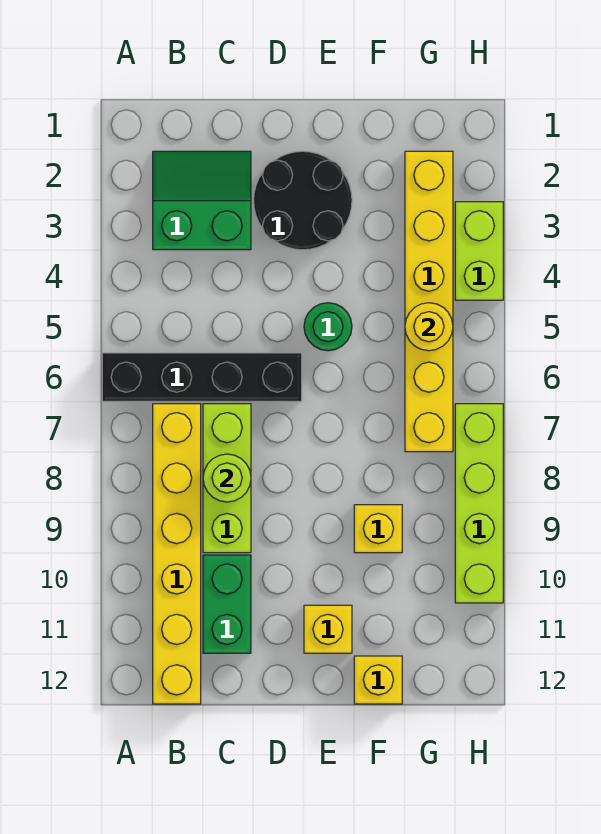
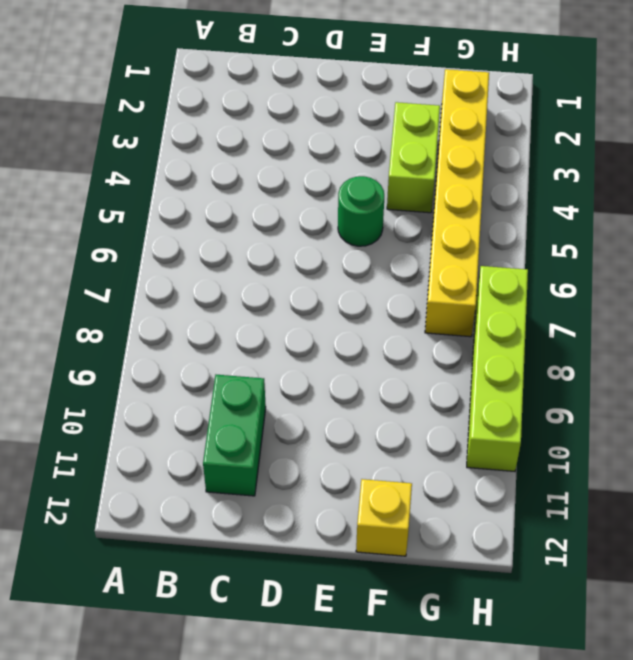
lime brick F3:F4 level 1 -> lime brick H3:H4 level 1
none -> black brick A6:D6 level 1
none -> green slope B2:C3 level 1 top 3
none -> yellow brick B7:B12 level 1

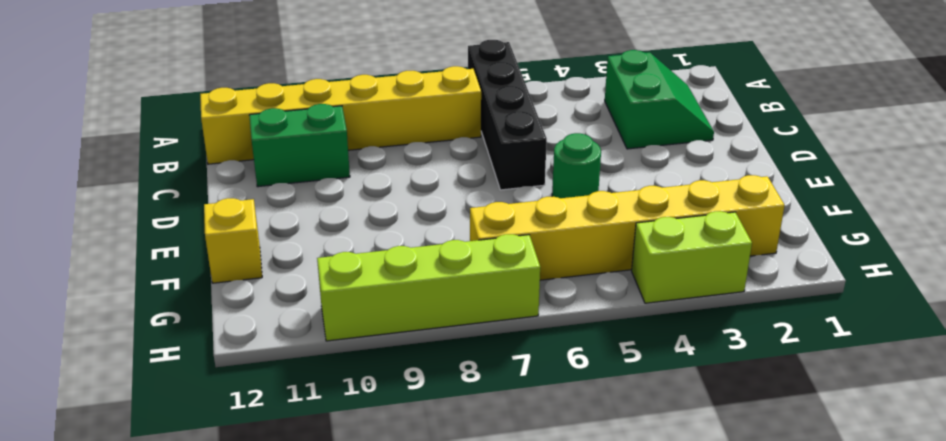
none -> lime brick C7:C9 level 1
none -> black round brick D2:E3 level 1
none -> yellow brick E11 level 1

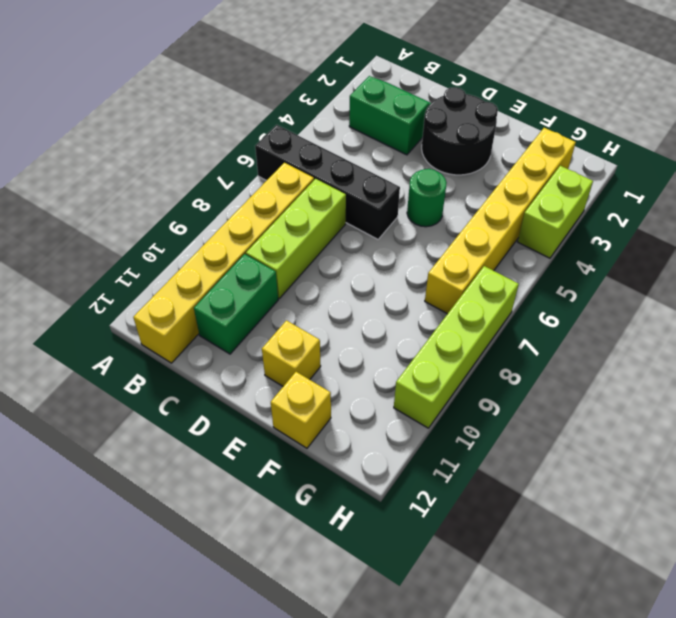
none -> yellow brick F9 level 1
none -> lime round brick C8 level 2
none -> yellow round brick G5 level 2

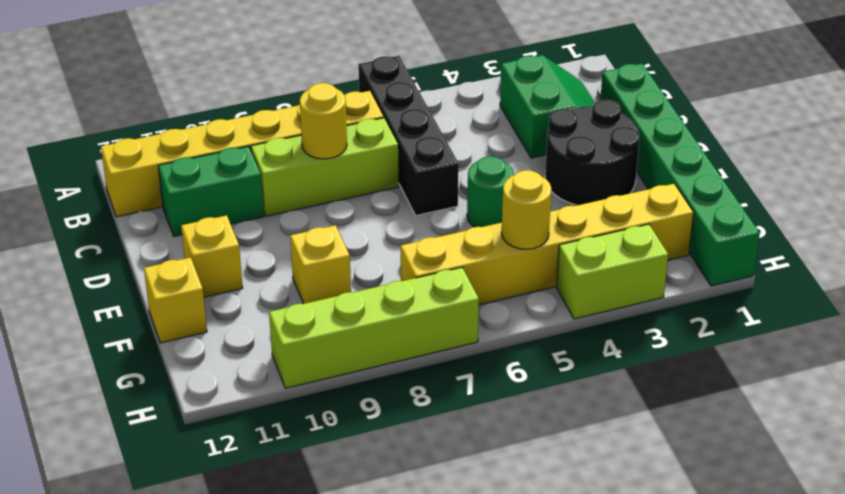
green brick C1:H1 level 1 -> none
yellow round brick C8 level 2 -> lime round brick C8 level 2

